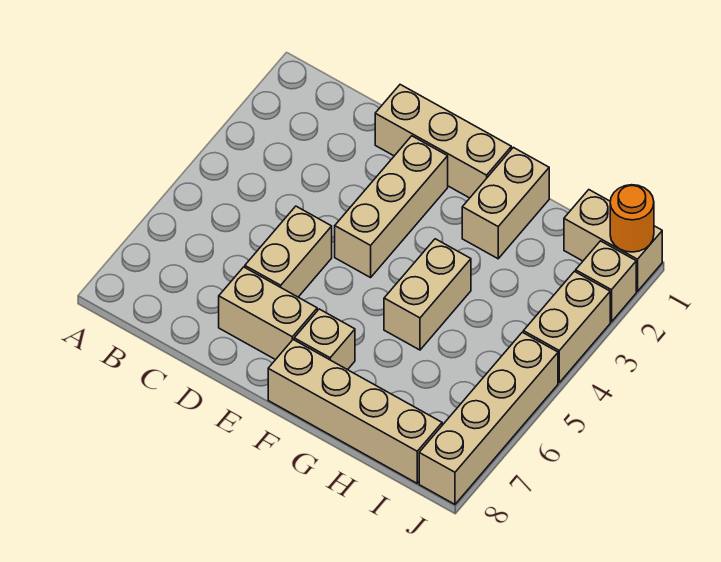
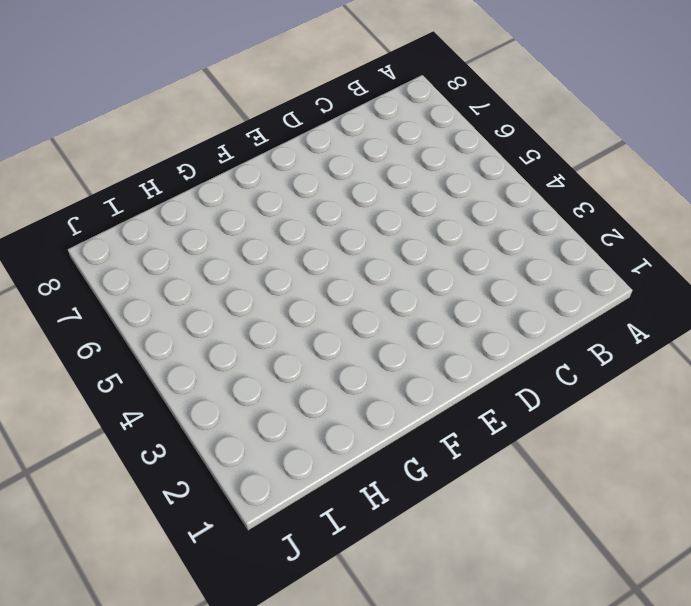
none -> tan brick D1:F1 level 1
none -> tan brick D5:D6 level 1
none -> tan brick D7:E7 level 1

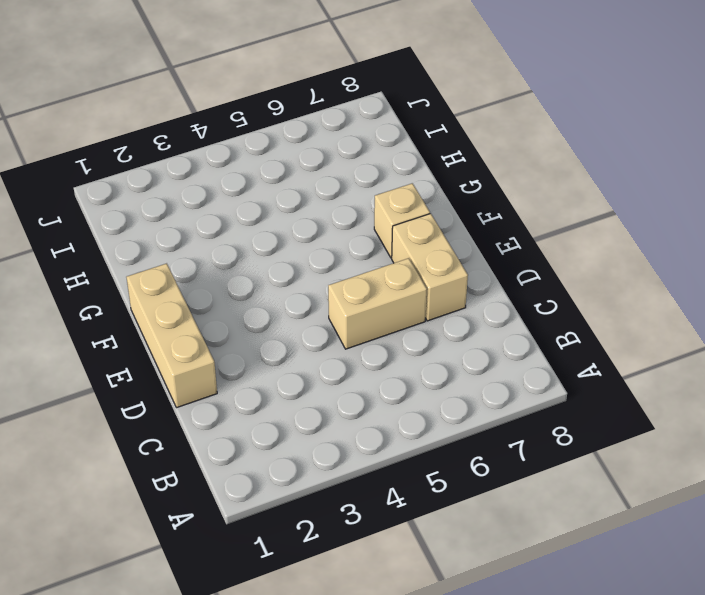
none -> tan brick E2:E4 level 1
none -> tan brick F8:I8 level 1
none -> tan brick G1:G2 level 1

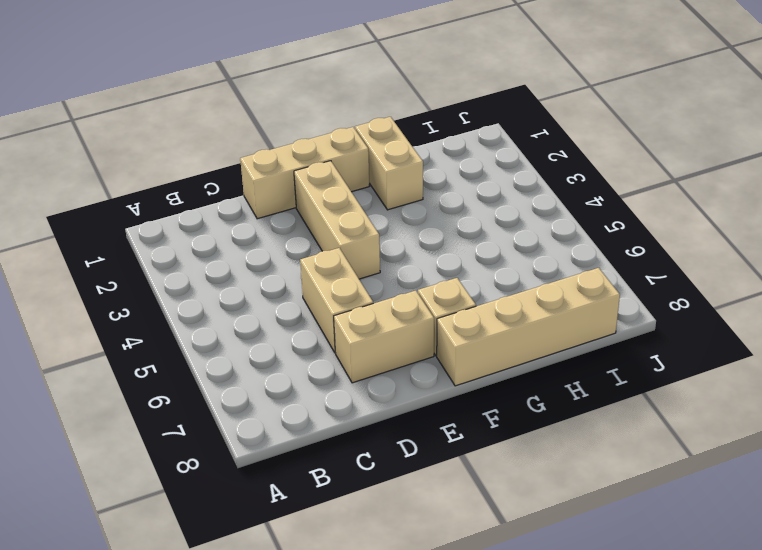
none -> tan brick G4:G5 level 1
none -> tan brick I1:J1 level 1
none -> tan brick J2 level 1

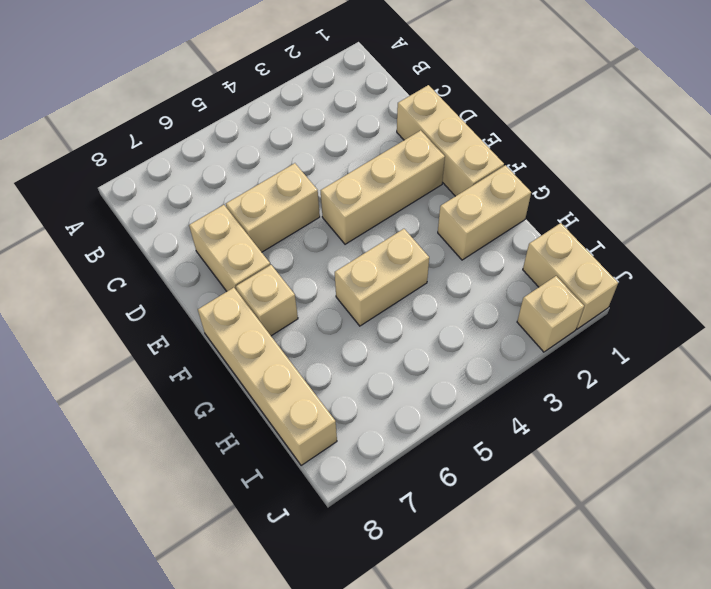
none -> tan brick J3:J4 level 1
none -> tan brick J5:J8 level 1
none -> orange round brick J1 level 2

